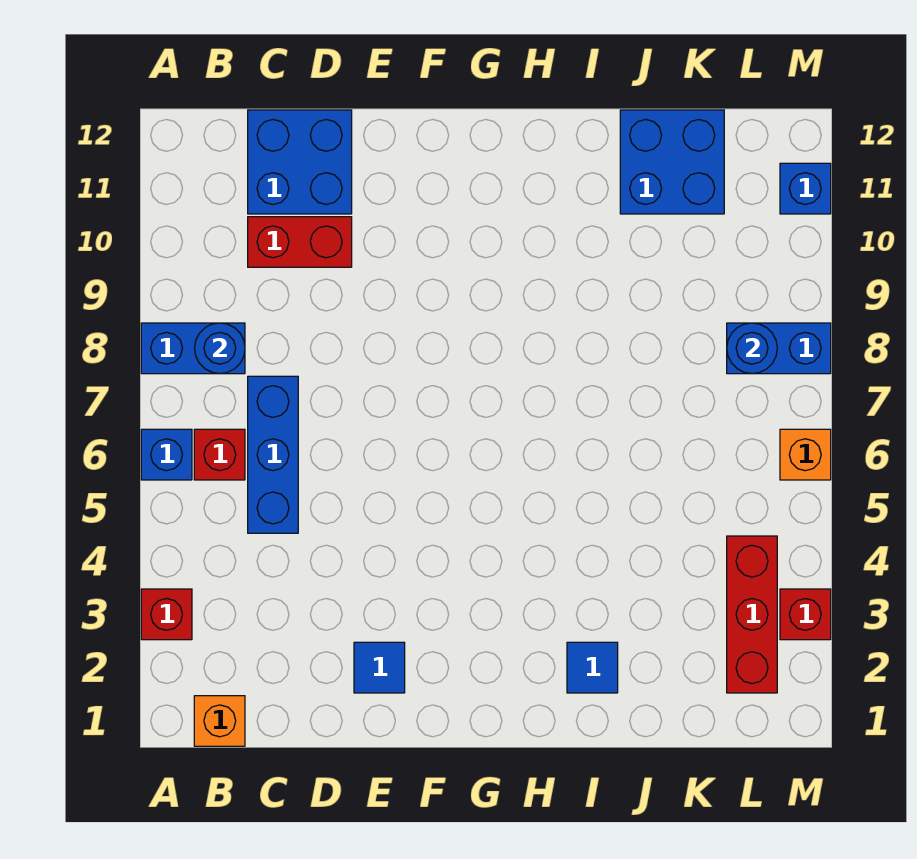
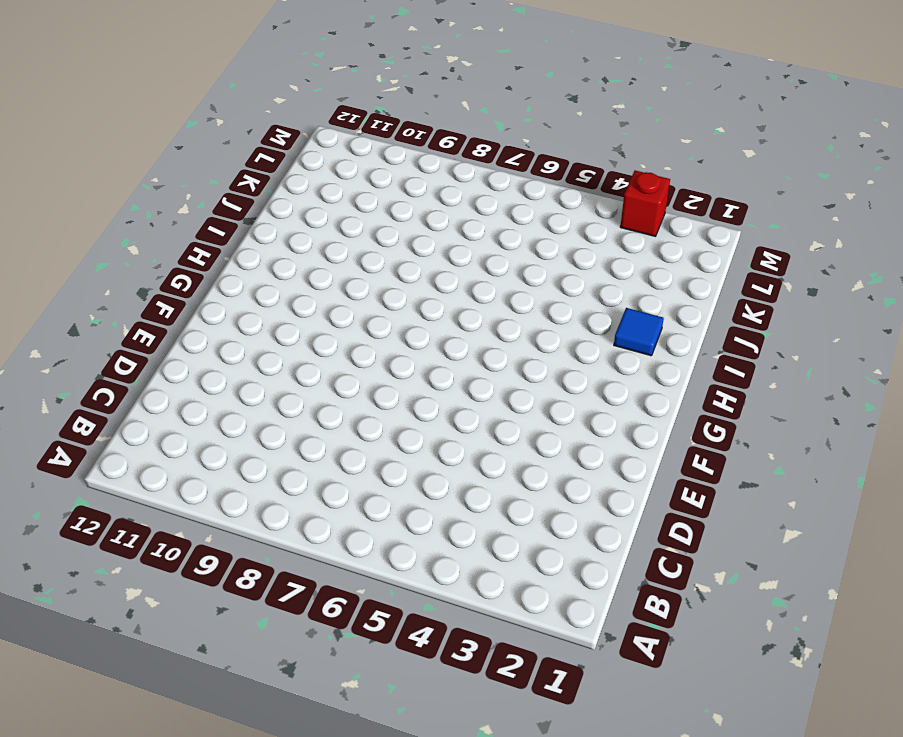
none -> red brick A3 level 1
none -> blue brick A6 level 1
none -> blue brick A8:B8 level 1

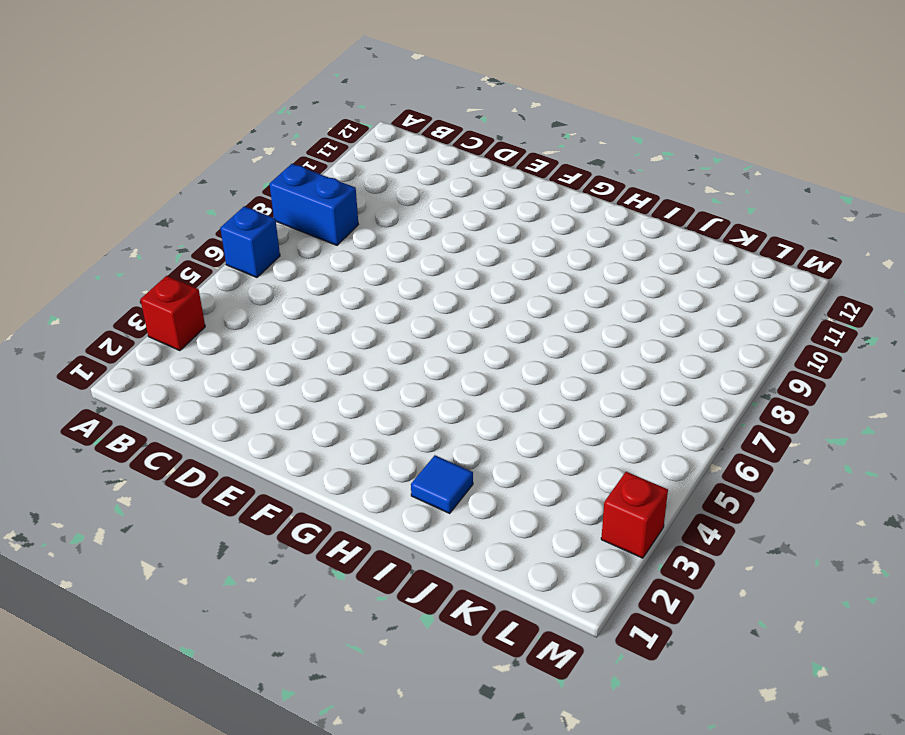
none -> orange brick B1 level 1
none -> red brick B6 level 1
none -> blue brick C5:C7 level 1

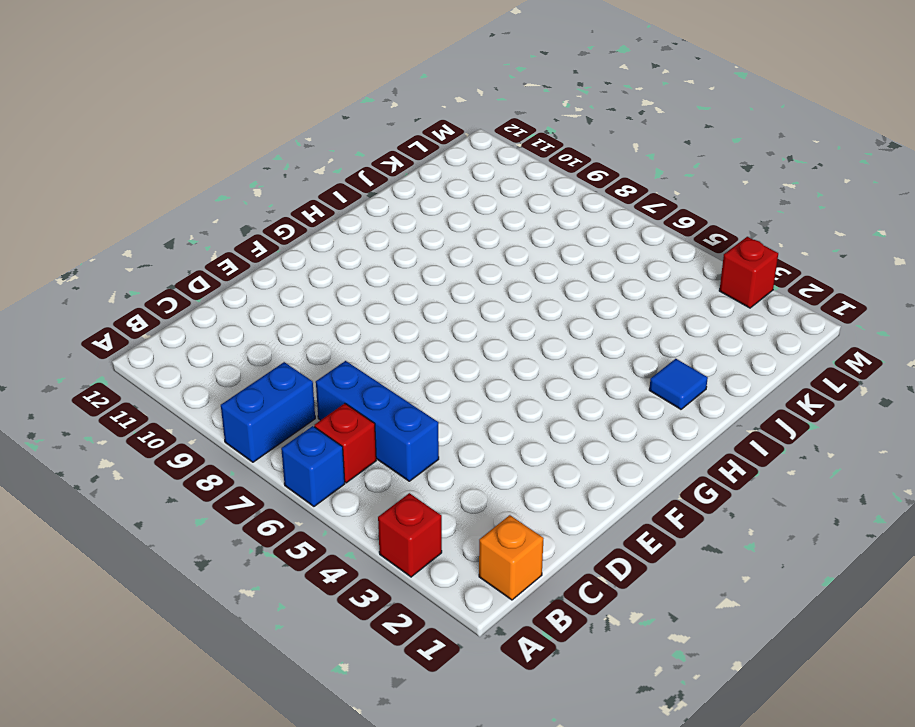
none -> red brick C10:D10 level 1
none -> blue brick C11:D12 level 1
none -> blue tile E2 level 1

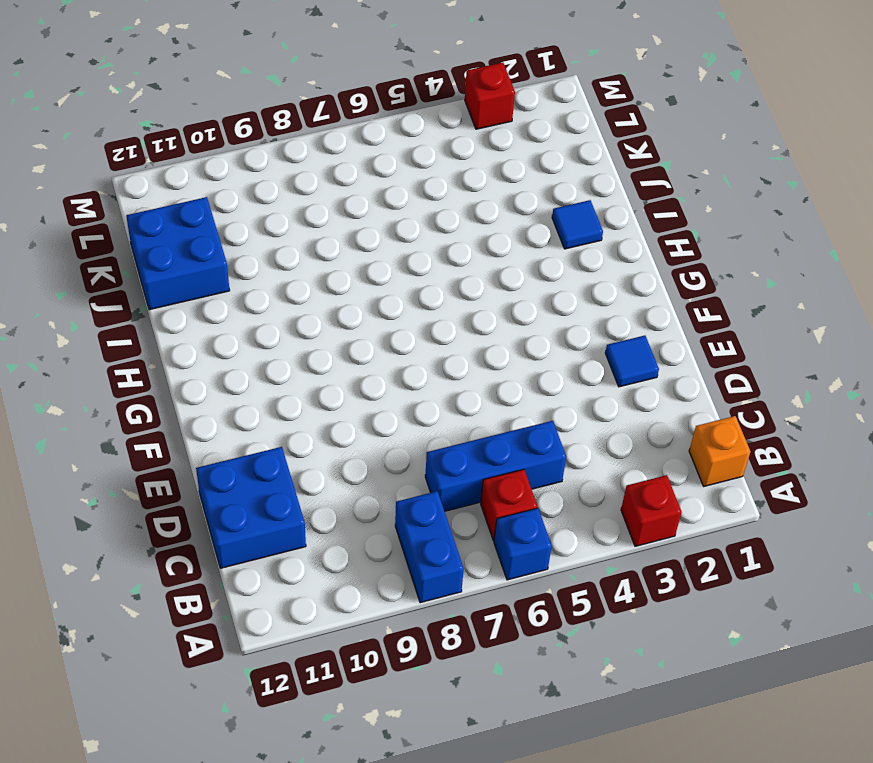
none -> red brick C10:D10 level 1
none -> red brick L2:L4 level 1
none -> blue brick L8:M8 level 1

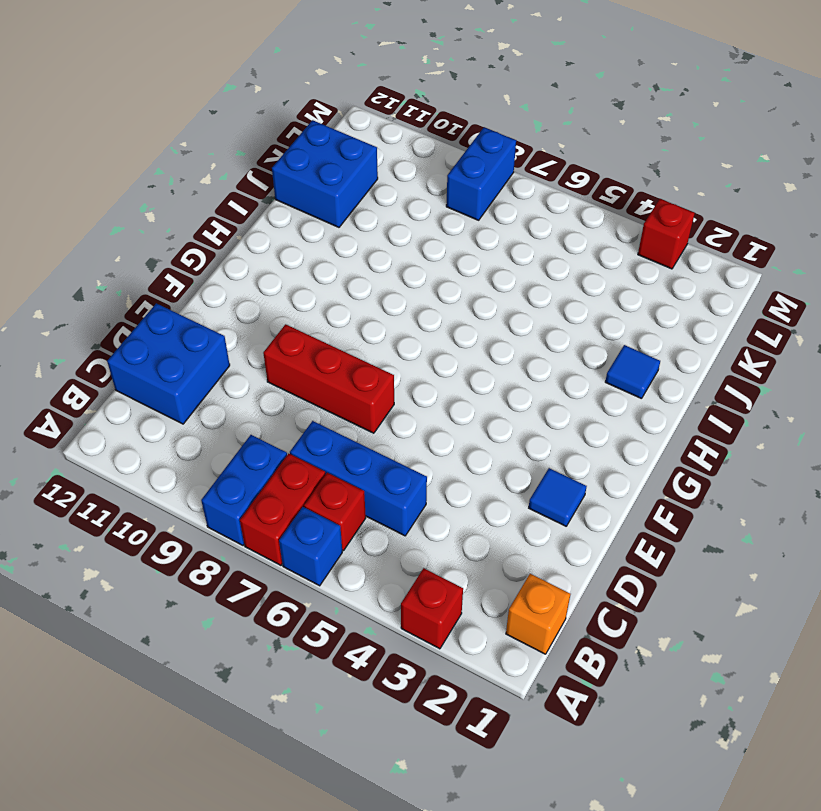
red brick A7:B7 level 1 -> red brick C10:D10 level 1
red brick E7:E9 level 1 -> red brick L2:L4 level 1
none -> orange brick M6 level 1
none -> blue brick M11 level 1
none -> blue round brick B8 level 2

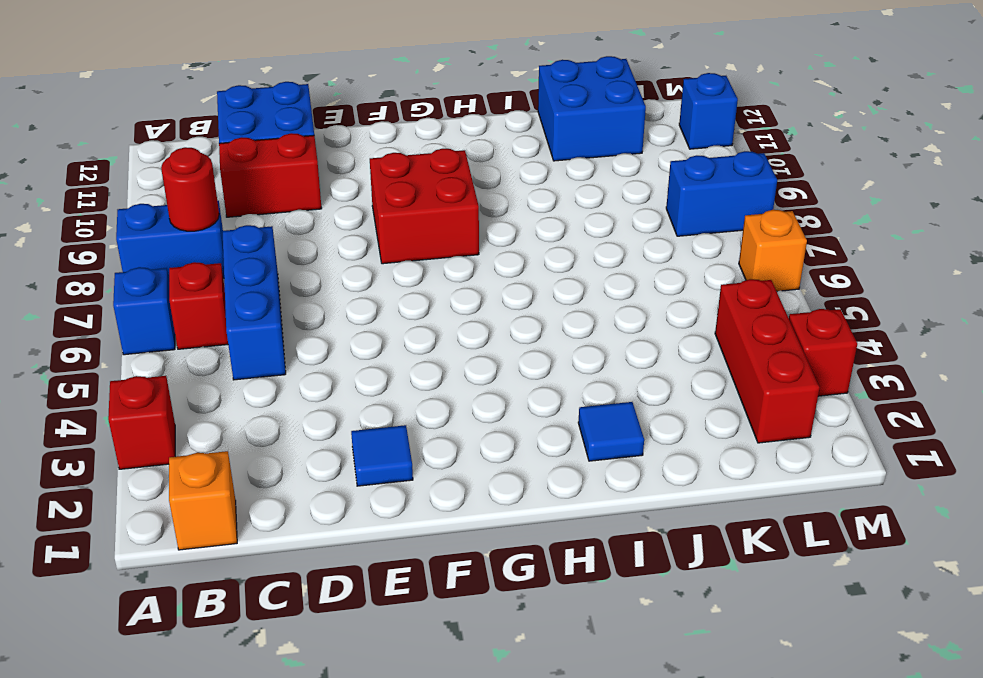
red round brick B8 level 2 -> blue round brick B8 level 2
red brick F8:G9 level 1 -> none
none -> blue round brick L8 level 2

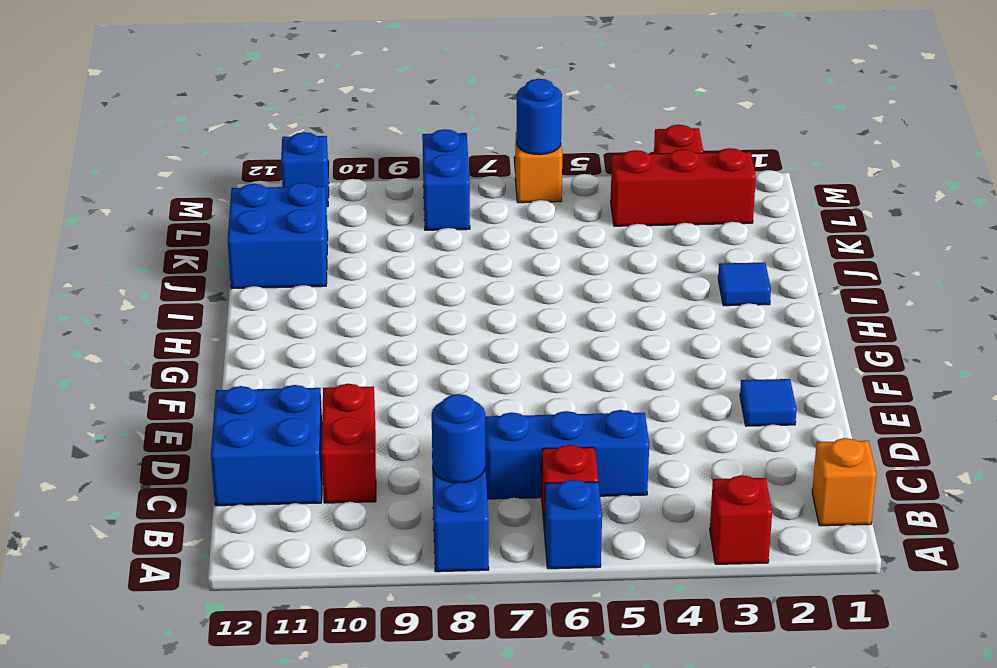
blue round brick M6 level 2 -> blue round brick L8 level 2

